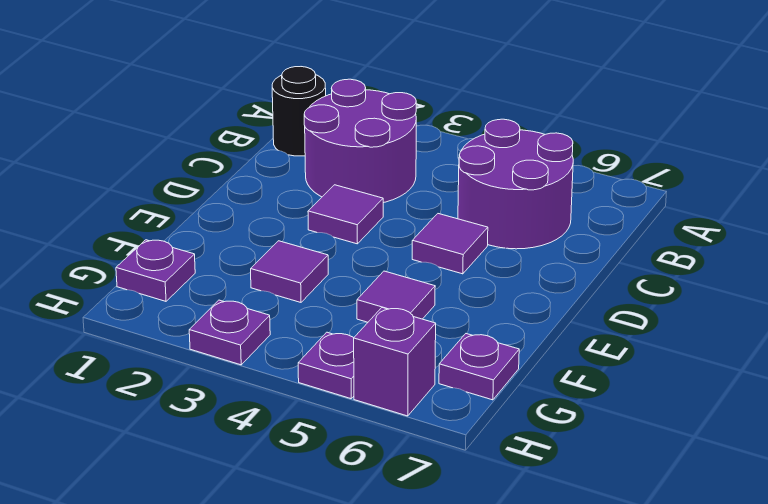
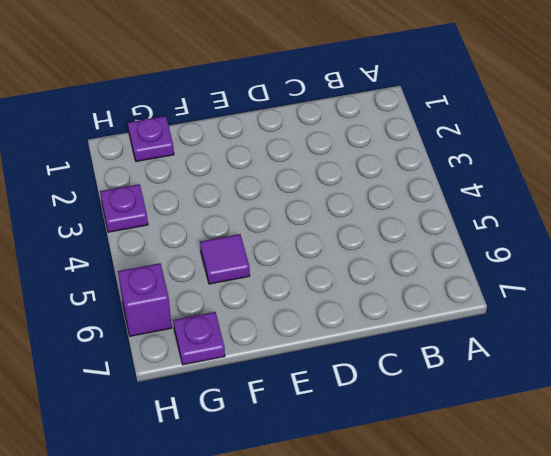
none -> black round brick B1 level 1
none -> purple round brick B2:C3 level 1
none -> purple round brick B5:C6 level 1

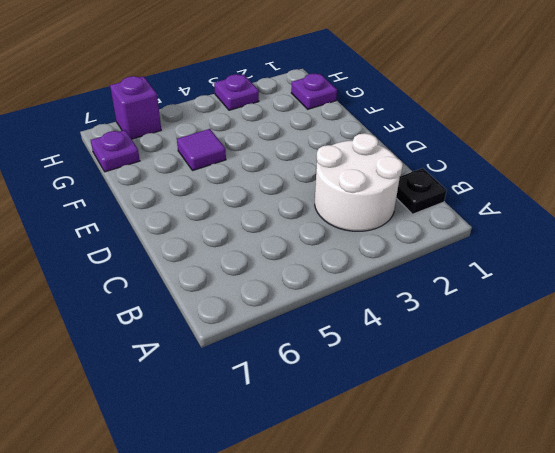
black plate B1 level 1 -> black round brick B1 level 1
white round brick B2:C3 level 1 -> purple round brick B2:C3 level 1
none -> purple round brick B5:C6 level 1
none -> purple tile D3 level 1
none -> purple tile D5 level 1

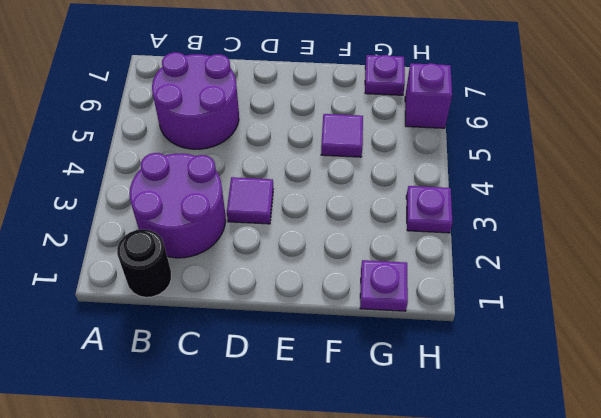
none -> purple tile D5 level 1
none -> purple tile F3 level 1
none -> purple plate H5 level 1

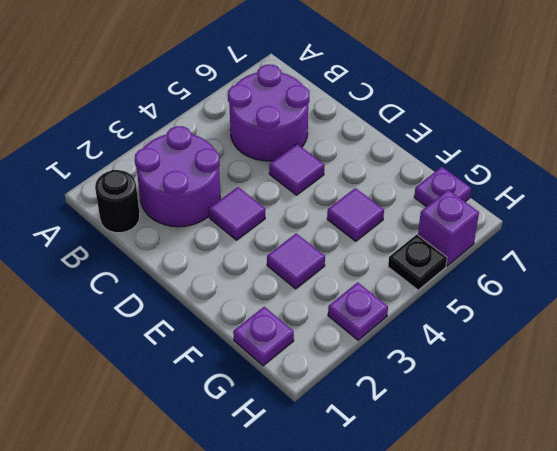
black plate H5 level 1 -> purple plate H5 level 1

